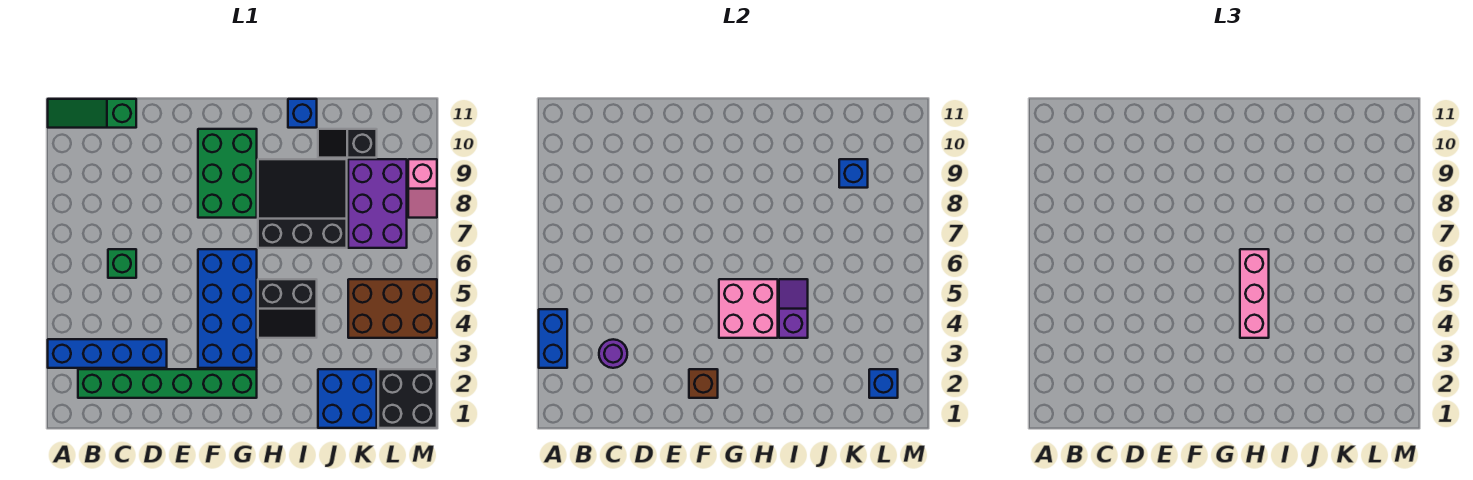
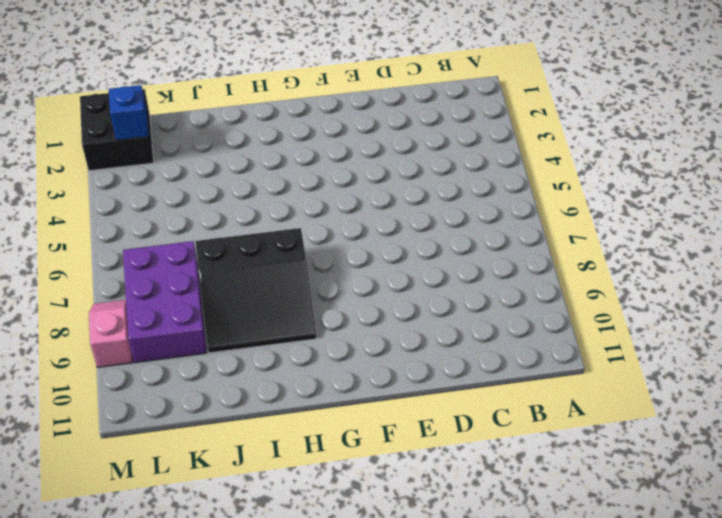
none -> blue brick A3:D3 level 1
none -> green slope A11:C11 level 1 top C
none -> green brick B2:G2 level 1

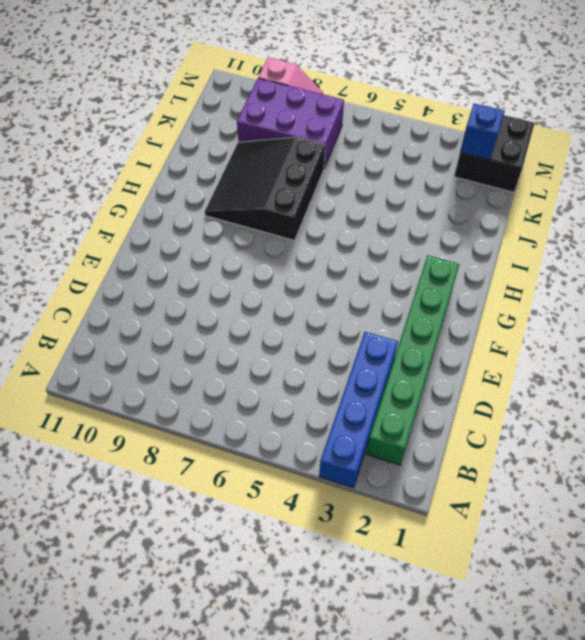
none -> green slope A11:C11 level 1 top C
none -> green brick C6 level 1
none -> blue brick F3:G6 level 1

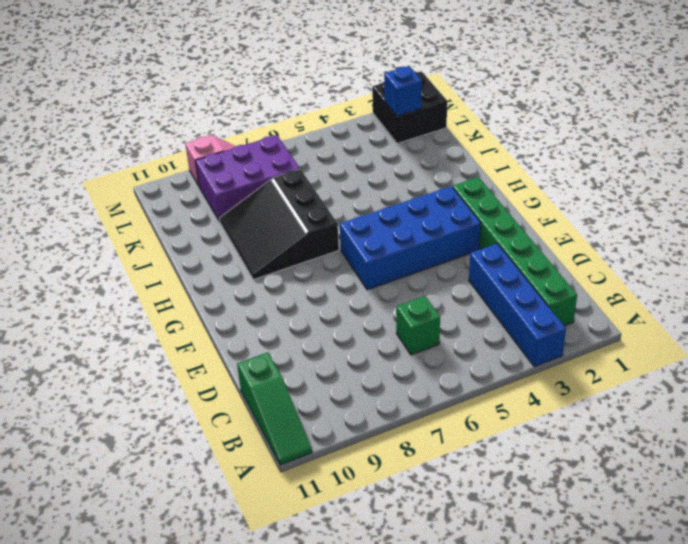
none -> green brick F8:G10 level 1
none -> black slope H4:I5 level 1 top 5
none -> blue brick I11 level 1

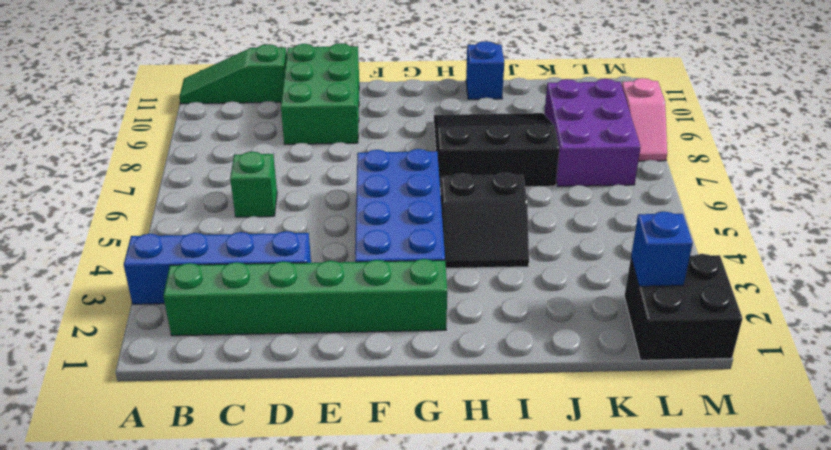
green brick D9:E11 level 1 -> green brick F8:G10 level 1
none -> blue brick J1:K2 level 1
none -> black slope J10:K10 level 1 top K
none -> brown brick K4:M5 level 1

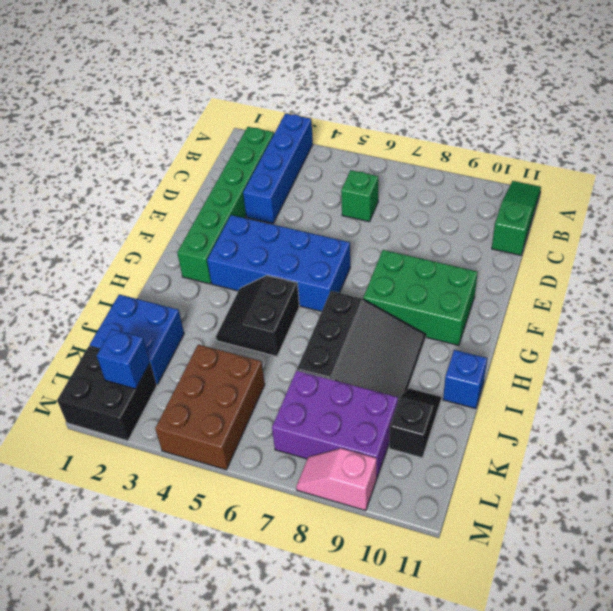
none -> blue brick A3:A4 level 2
none -> purple round brick C3 level 2
none -> brown brick F2 level 2

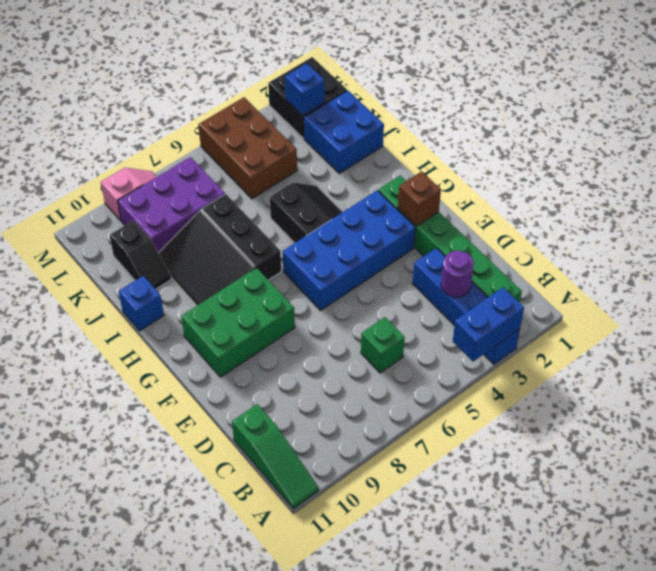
none -> pink brick G4:H5 level 2
none -> purple slope I4:I5 level 2 top 4
none -> blue brick K9 level 2

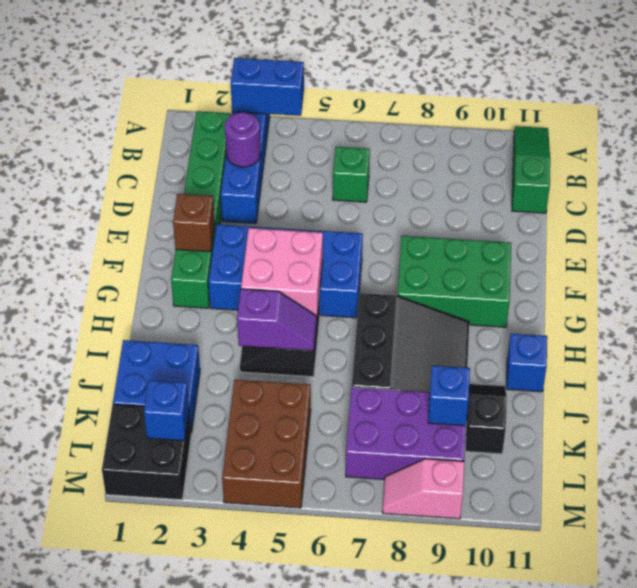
none -> pink brick H4:H6 level 3

